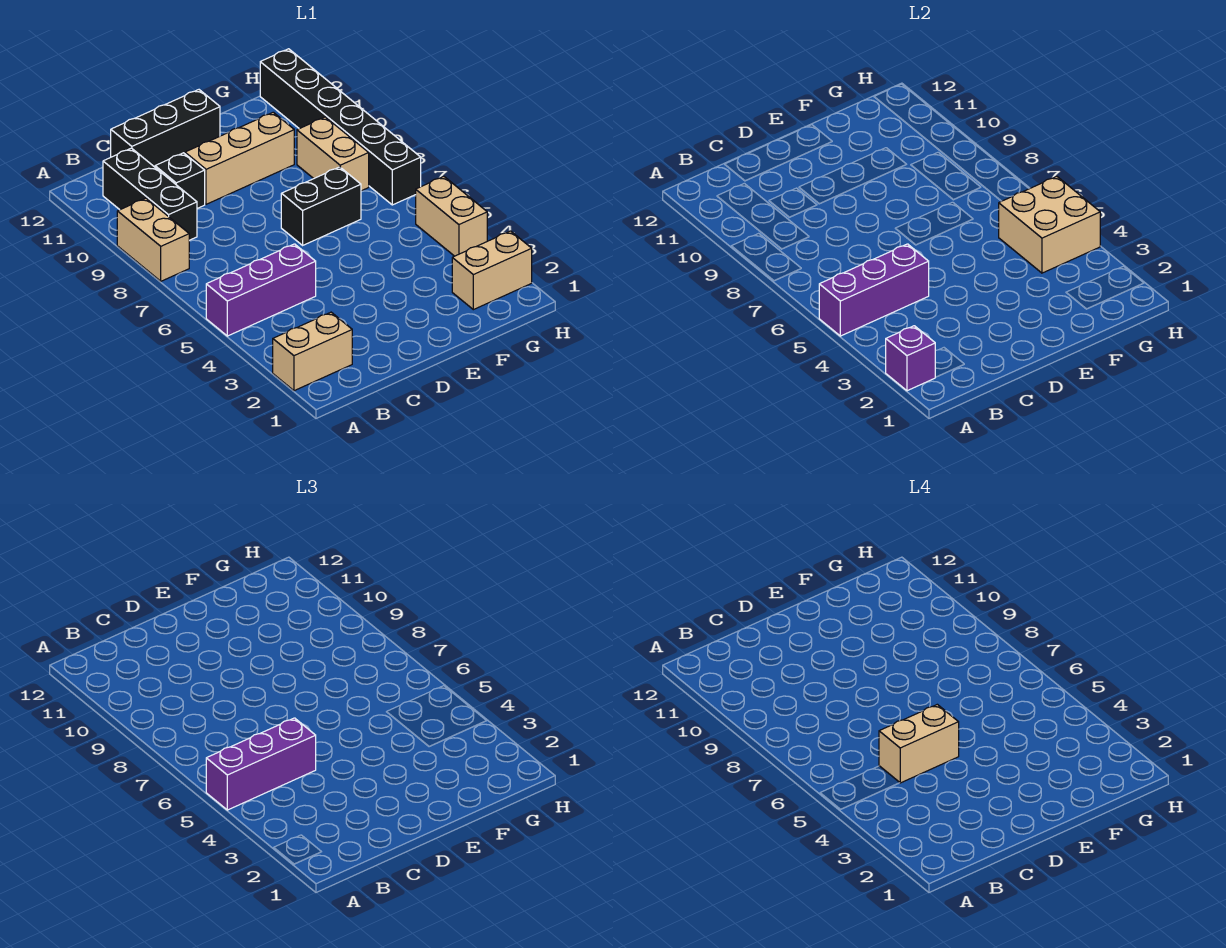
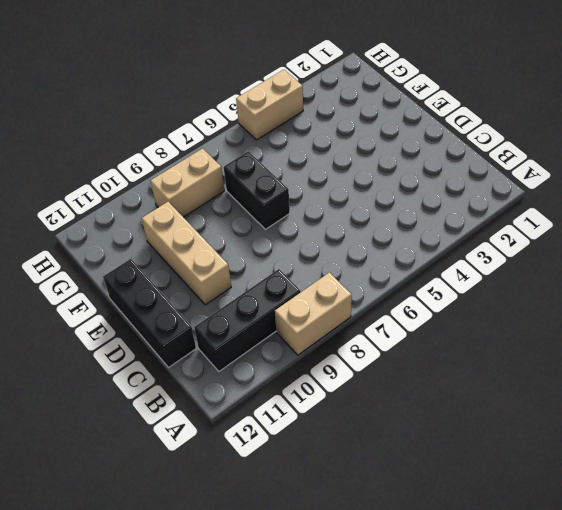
none -> tan brick A2:B2 level 1
none -> purple brick A5:C5 level 1
none -> black brick C10 level 1

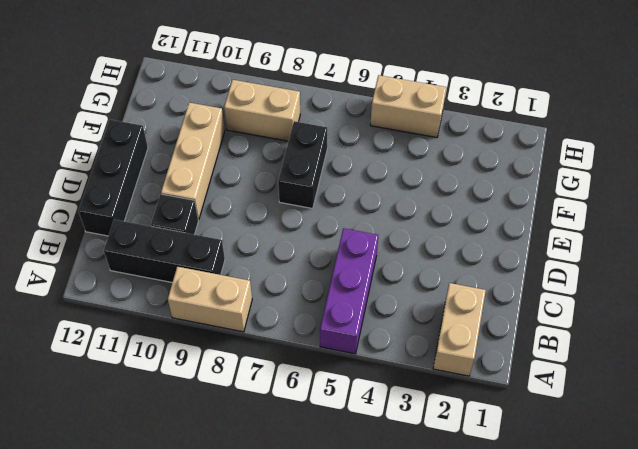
none -> tan brick G2:H2 level 1
none -> black brick H7:H12 level 1
none -> purple brick A2 level 2

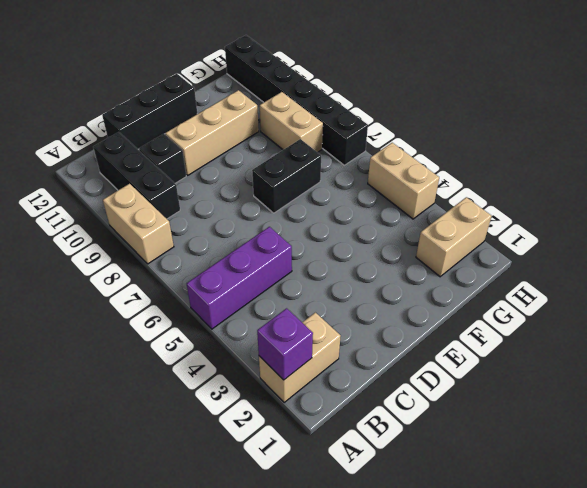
none -> purple brick A5:C5 level 2
none -> tan brick G4:H5 level 2
none -> purple brick A5:C5 level 3

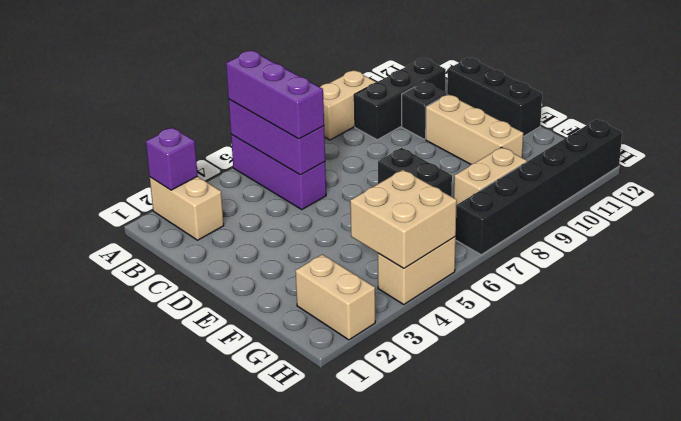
none -> tan brick C5:D5 level 4

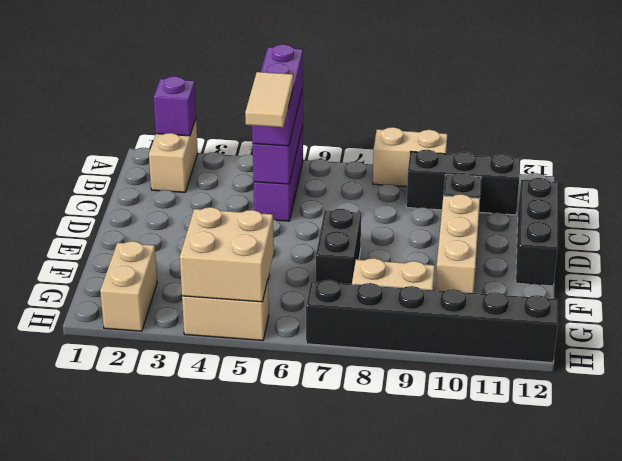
tan tile C5:D5 level 4 -> tan brick C5:D5 level 4

